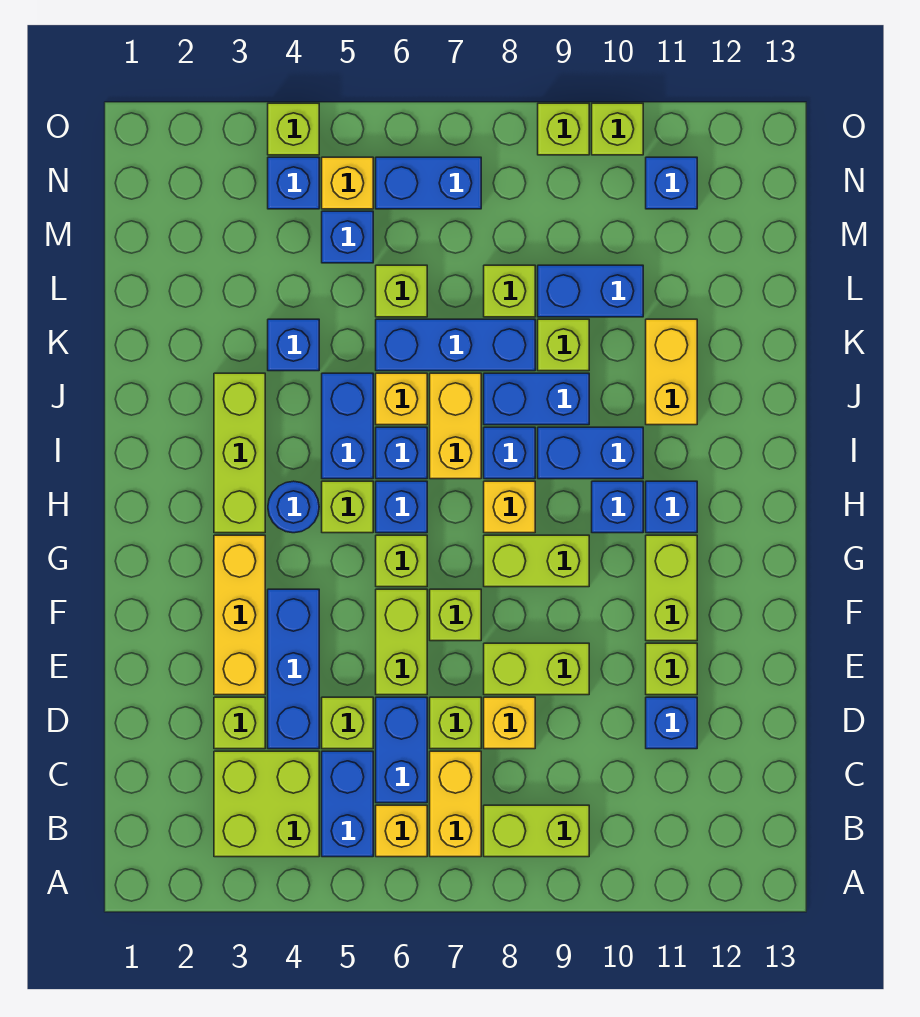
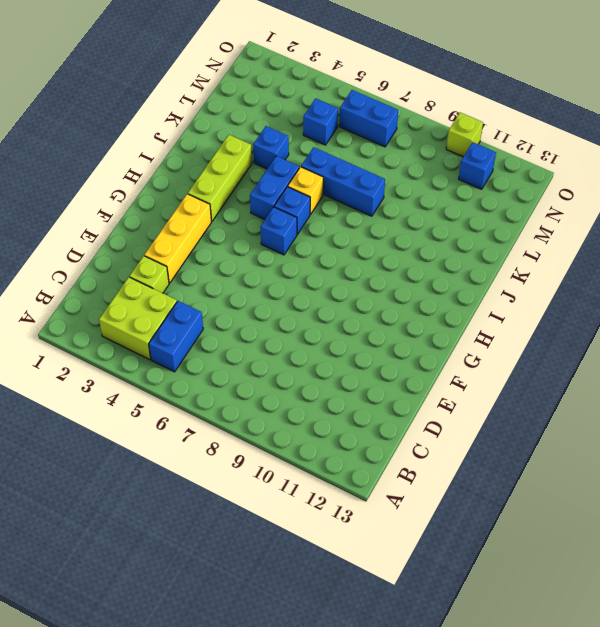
none -> yellow brick B6 level 1
none -> yellow brick B7:C7 level 1
none -> lime brick B8:B9 level 1
none -> blue brick C6:D6 level 1

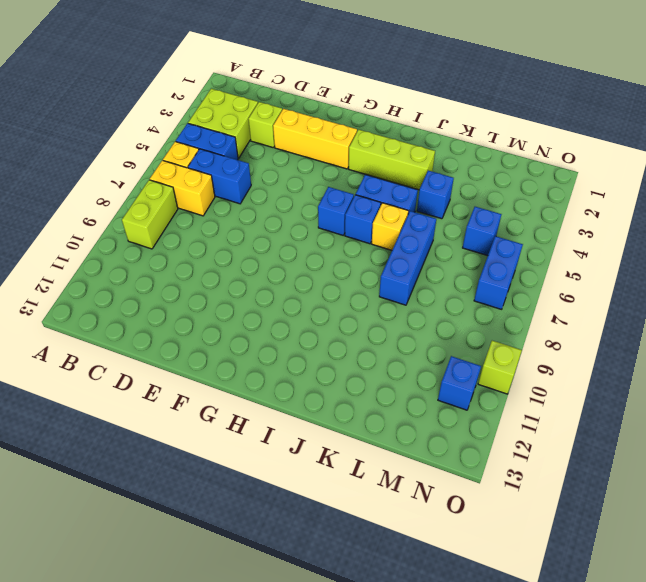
none -> blue brick D4:F4 level 1
none -> lime brick D5 level 1
none -> lime brick D7 level 1
none -> yellow brick D8 level 1

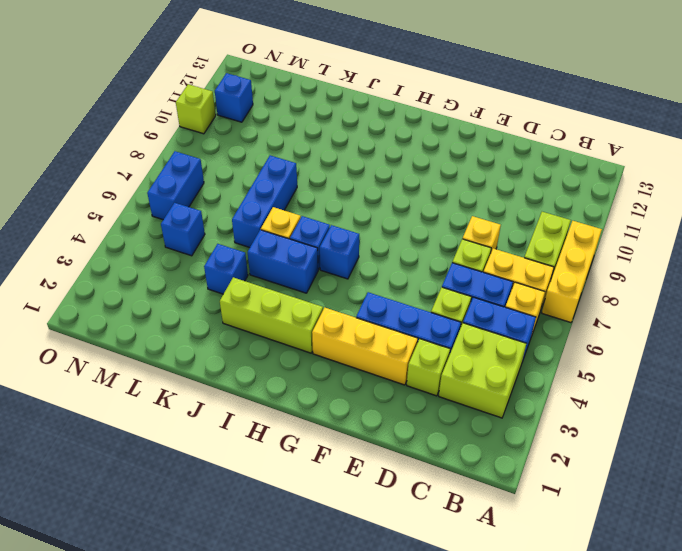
yellow brick A7:A9 level 1 -> none
none -> blue brick D11 level 1
none -> lime brick E6:F6 level 1
none -> lime brick E8:E9 level 1
none -> lime brick E11 level 1

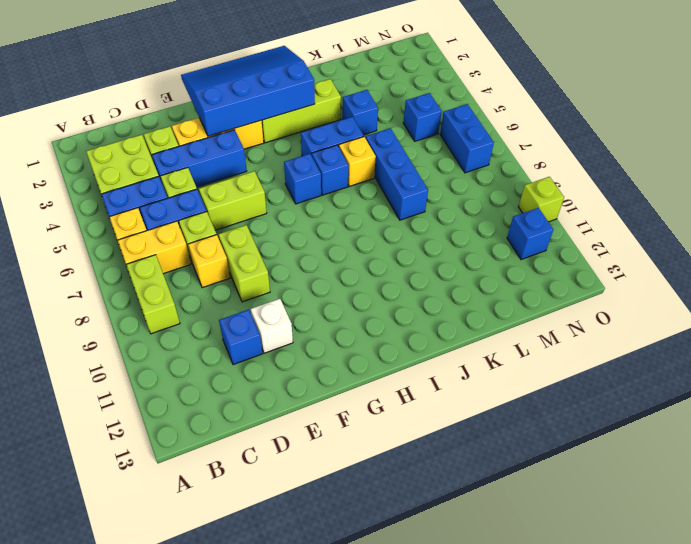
white brick E11 level 1 -> lime brick E11 level 1
blue slope F1:I3 level 2 top 3 -> none
none -> lime brick F7 level 1
none -> lime brick F11:G11 level 1
none -> lime brick G6 level 1
none -> lime brick G8:G9 level 1

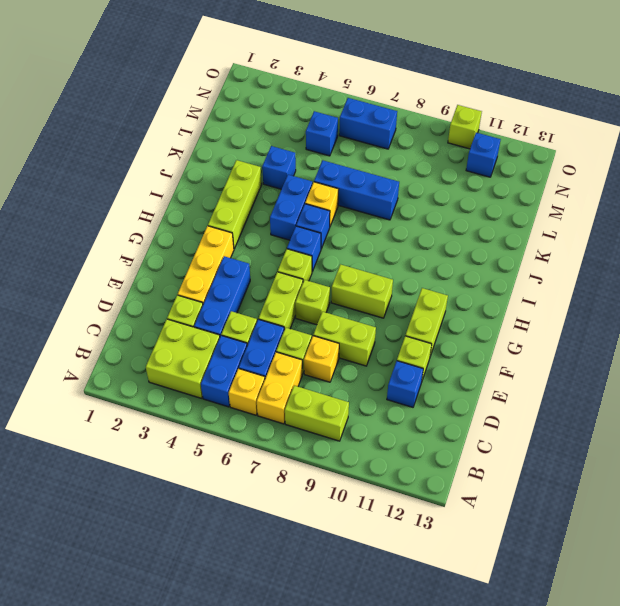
none -> blue round brick H4 level 1
none -> lime brick H5 level 1
none -> yellow brick H8 level 1
none -> blue brick H10 level 1

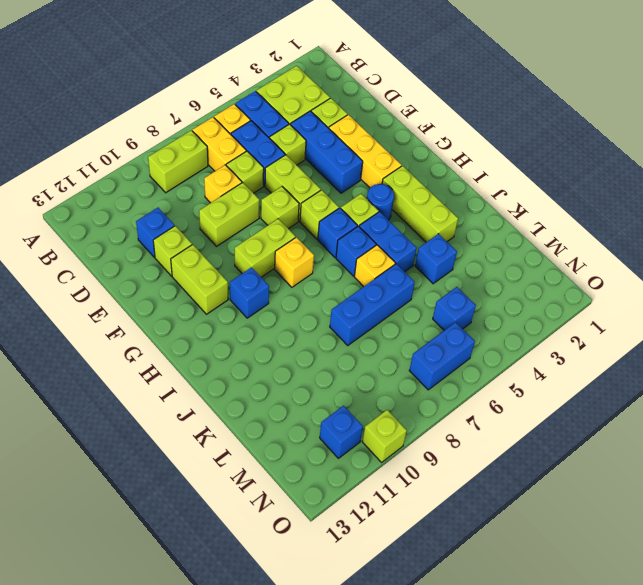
none -> blue brick H11 level 1
none -> yellow brick I7:J7 level 1
none -> blue brick I8 level 1
none -> blue brick I9:I10 level 1

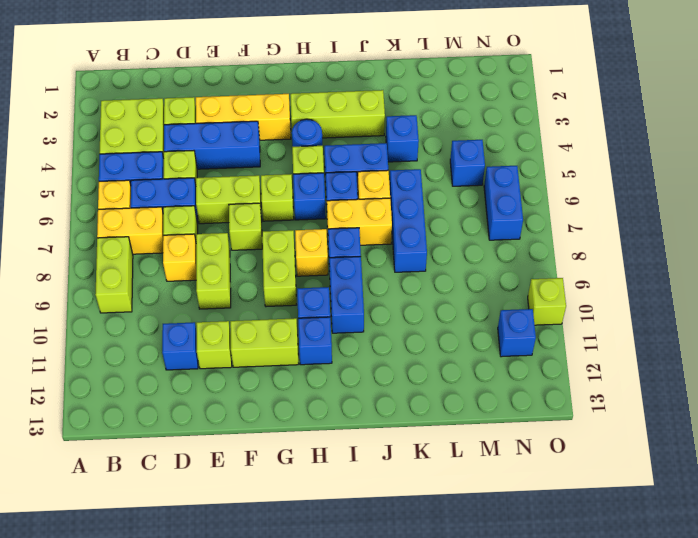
none -> blue brick J8:J9 level 1
none -> yellow brick J11:K11 level 1
none -> lime brick K9 level 1
none -> lime brick L6 level 1

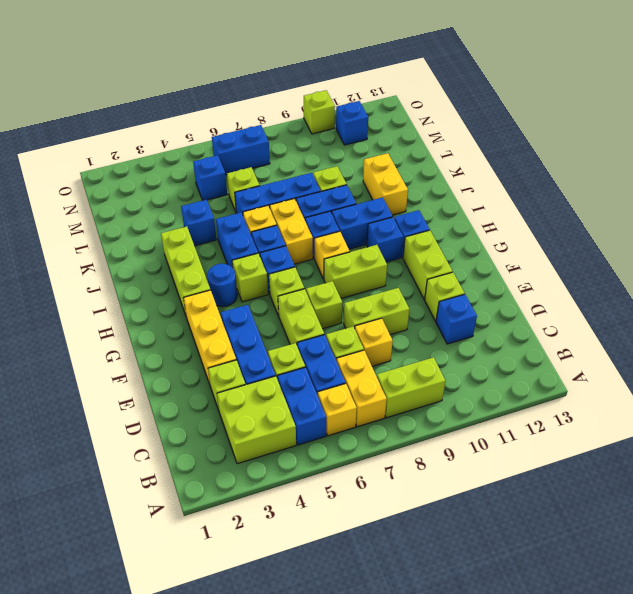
none -> lime brick L8 level 1
none -> blue brick L9:L10 level 1
none -> blue brick N4 level 1
none -> yellow brick N5 level 1

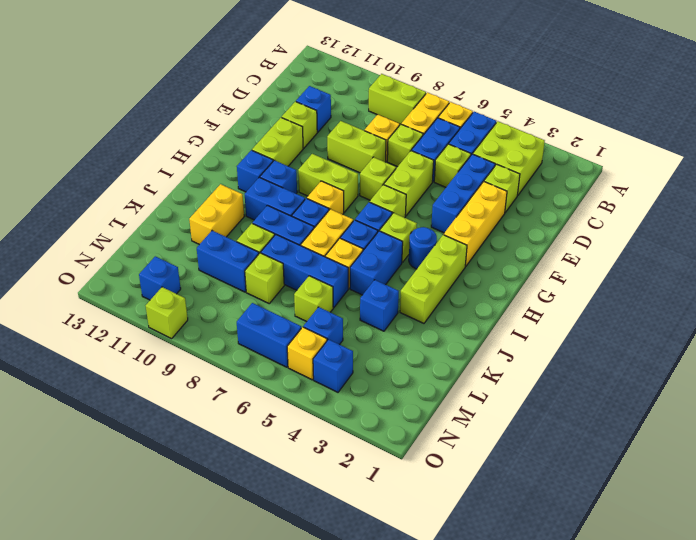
none -> lime brick O4 level 1
none -> lime brick O9 level 1

